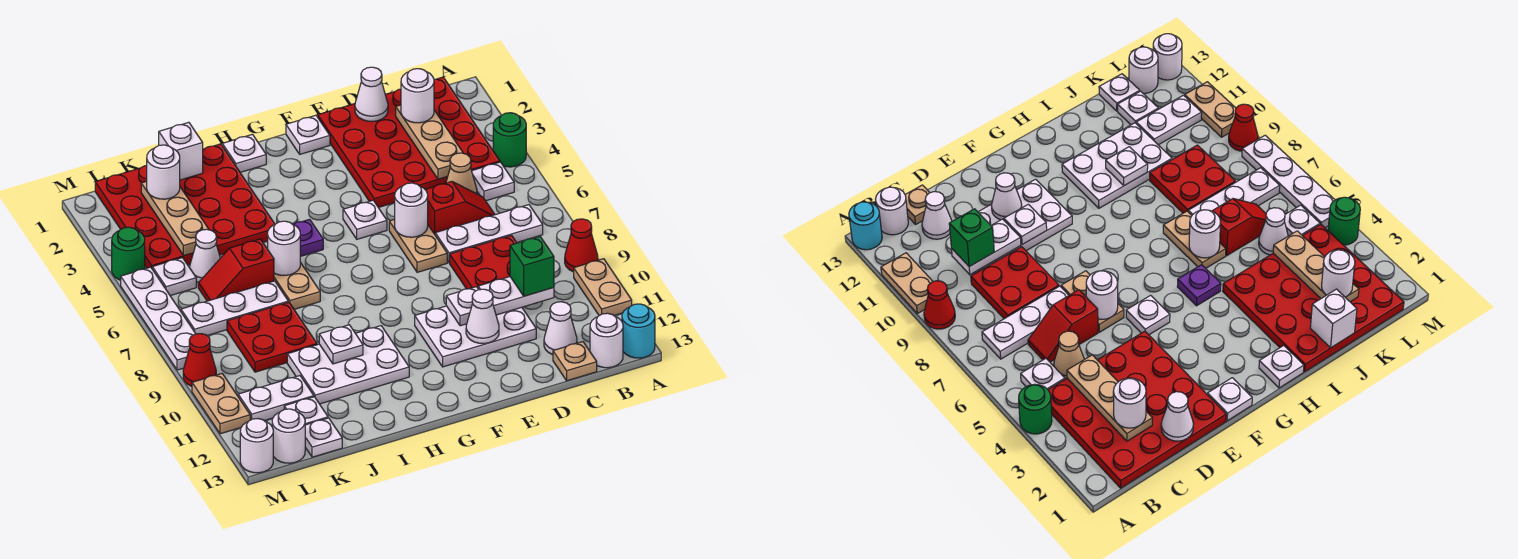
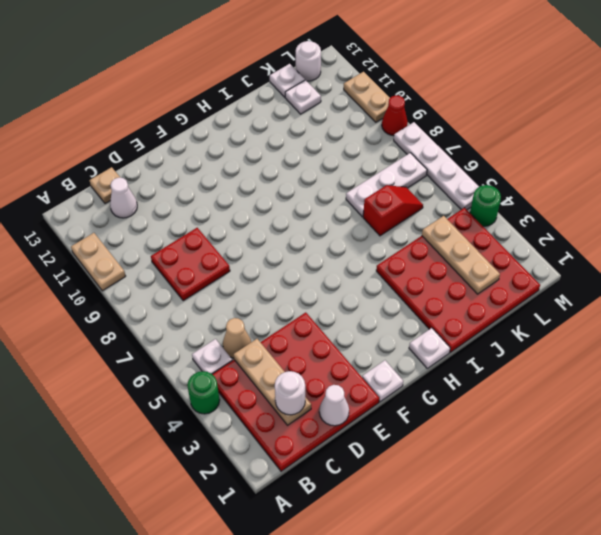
none -> red cone A9 level 1
none -> cyan round brick A13 level 1
none -> white plate B7:D7 level 1
none -> white round brick B13 level 1

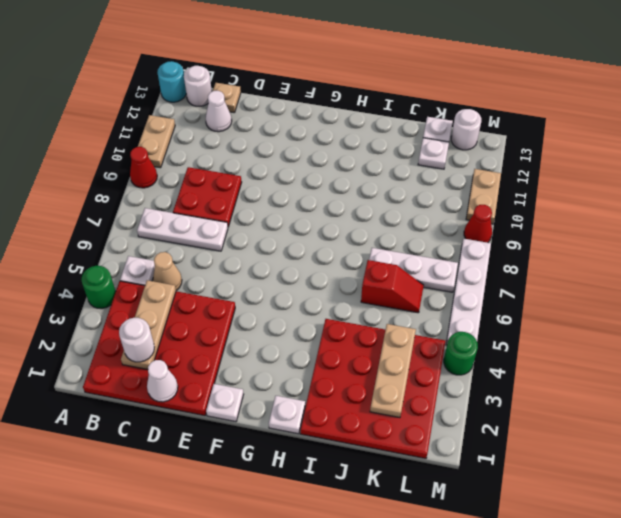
none -> red slope C6:D6 level 1 top D
none -> white plate D10:F11 level 1
none -> tan plate E6:E7 level 1
none -> white plate F5 level 1

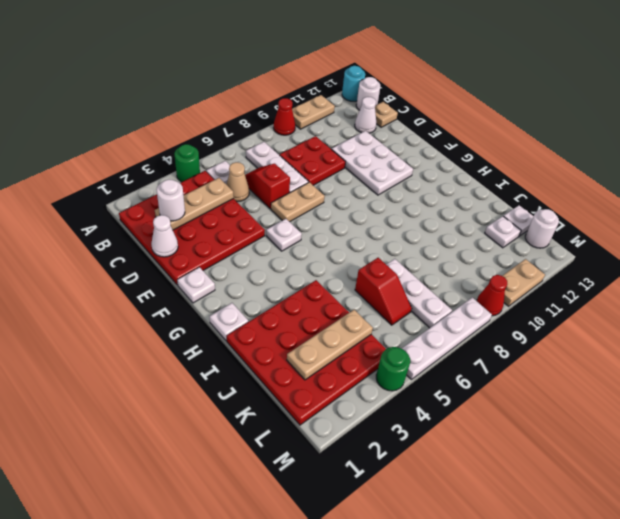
none -> purple plate H5 level 1
none -> white plate H10:J11 level 1
none -> tan plate I6:I7 level 1
none -> red plate J8:K9 level 1

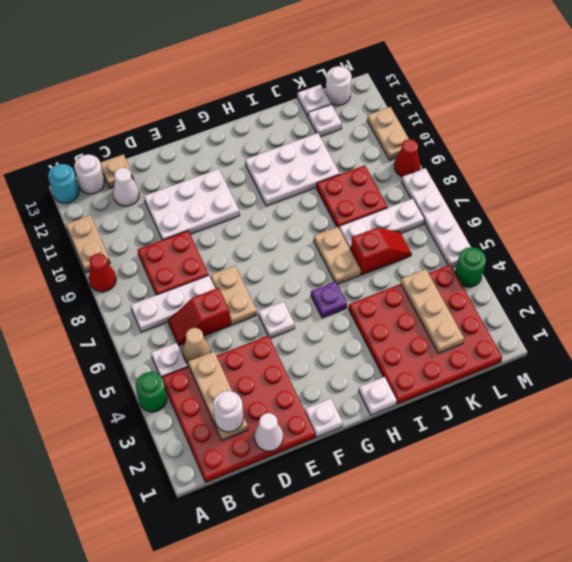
none -> white cone K5 level 1
none -> white plate K11:L11 level 1
none -> white plate L5 level 1
none -> white round brick M13 level 1

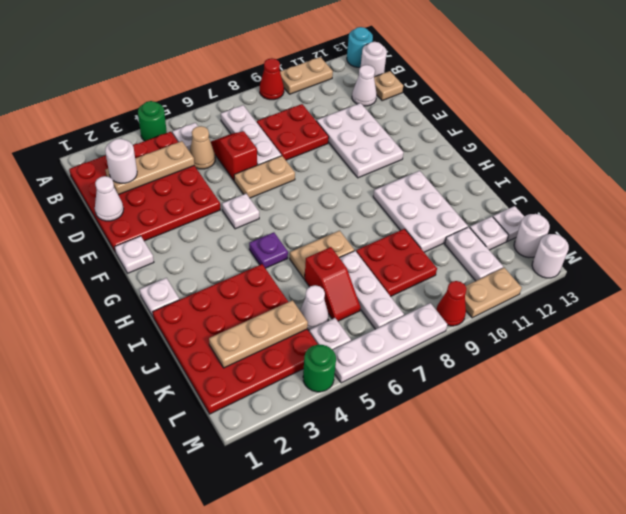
none -> white plate C10:D10 level 2
none -> white round brick E6 level 2
none -> white plate E10 level 2
none -> white cone E11 level 2

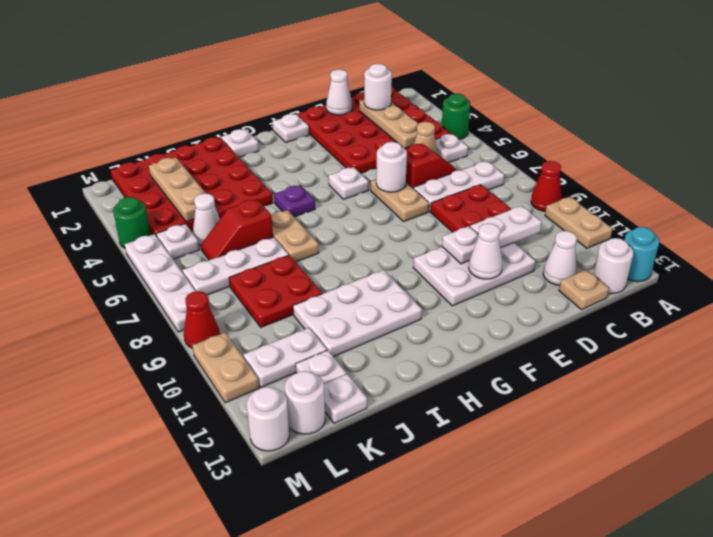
none -> white round brick I6 level 2
none -> white plate I10 level 2
none -> white brick J1 level 2
none -> green brick C10 level 3

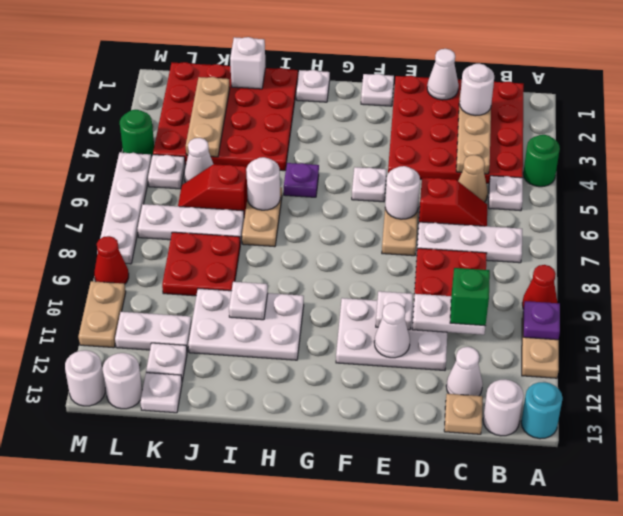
purple plate A10 level 2 -> none
none -> white round brick K2 level 3

